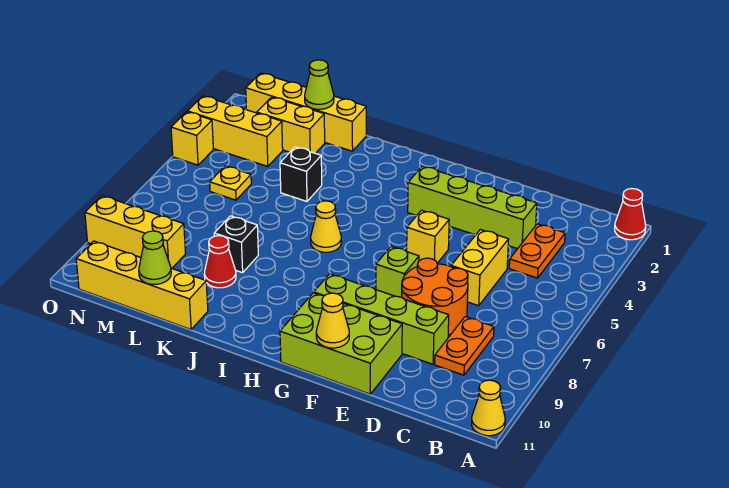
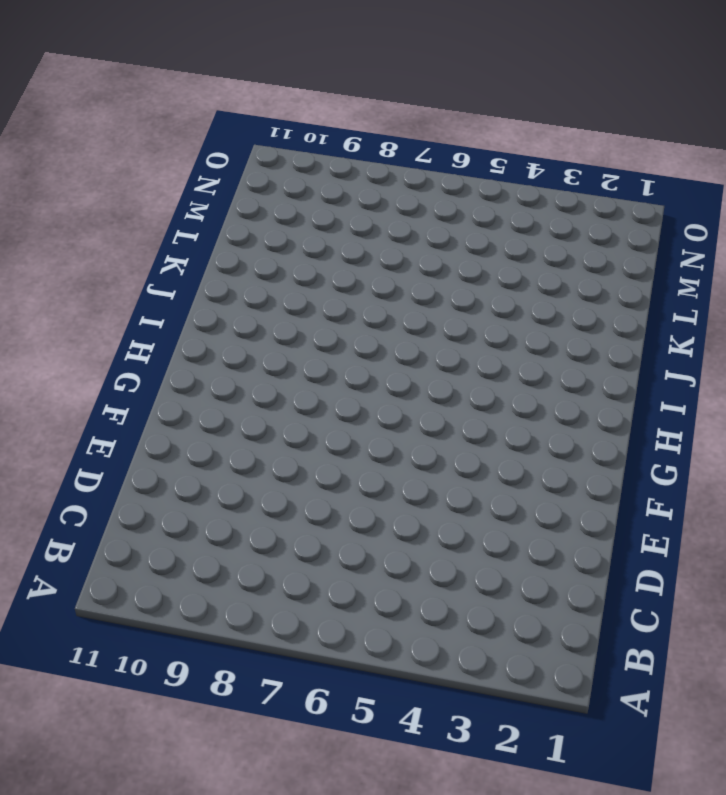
none -> red cone A1 level 1
none -> yellow cone A11 level 1
none -> orange plate C3:C4 level 1

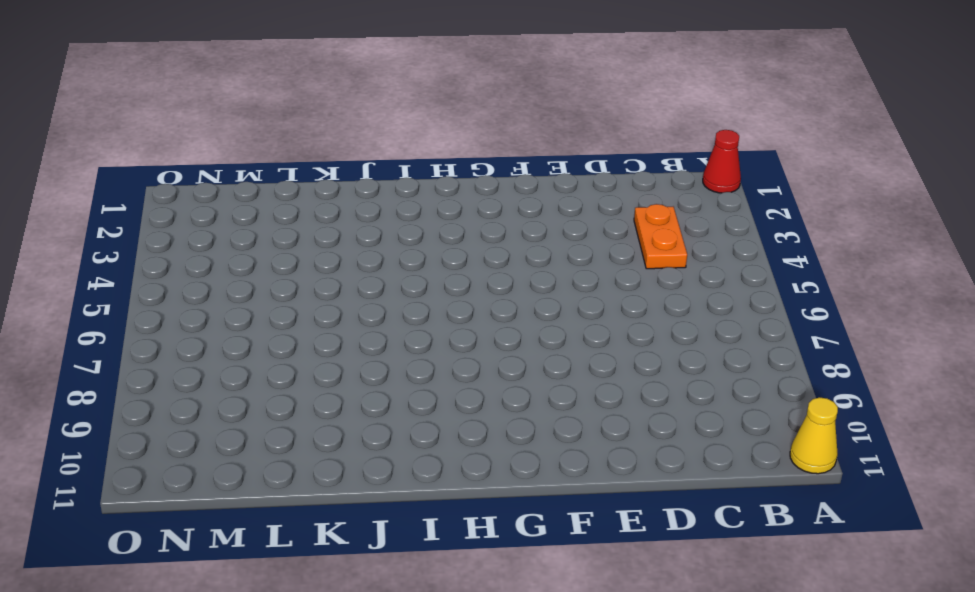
none -> orange plate C8:C9 level 1
none -> lime brick D3:G3 level 1
none -> yellow brick D5:D6 level 1

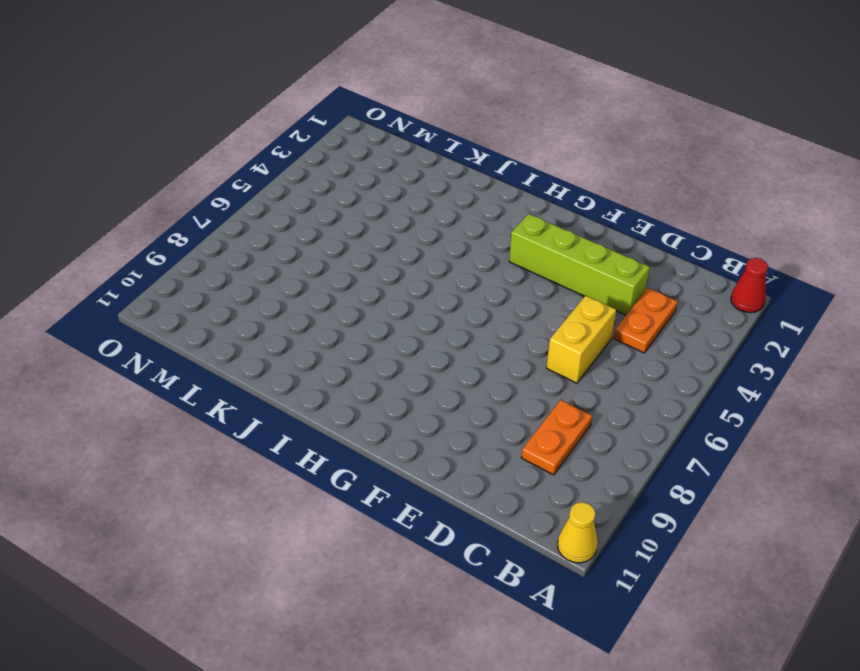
none -> orange round brick D7:E8 level 1
none -> lime brick D9:G9 level 1
none -> lime brick E10:G11 level 1

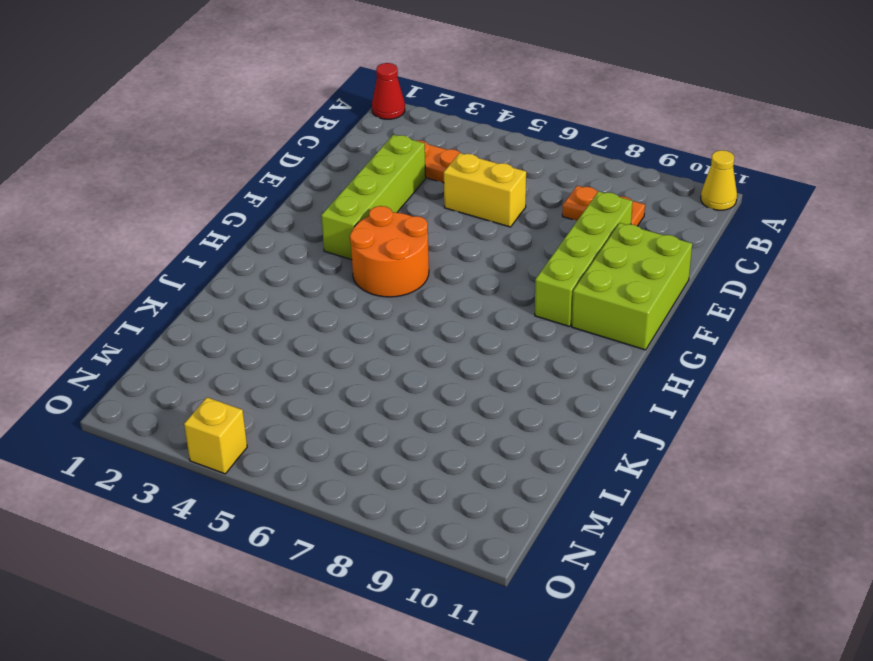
orange round brick G4:H5 level 1 -> orange round brick D7:E8 level 1
none -> yellow brick F5 level 1
none -> lime brick F7 level 1
none -> yellow cone I6 level 1

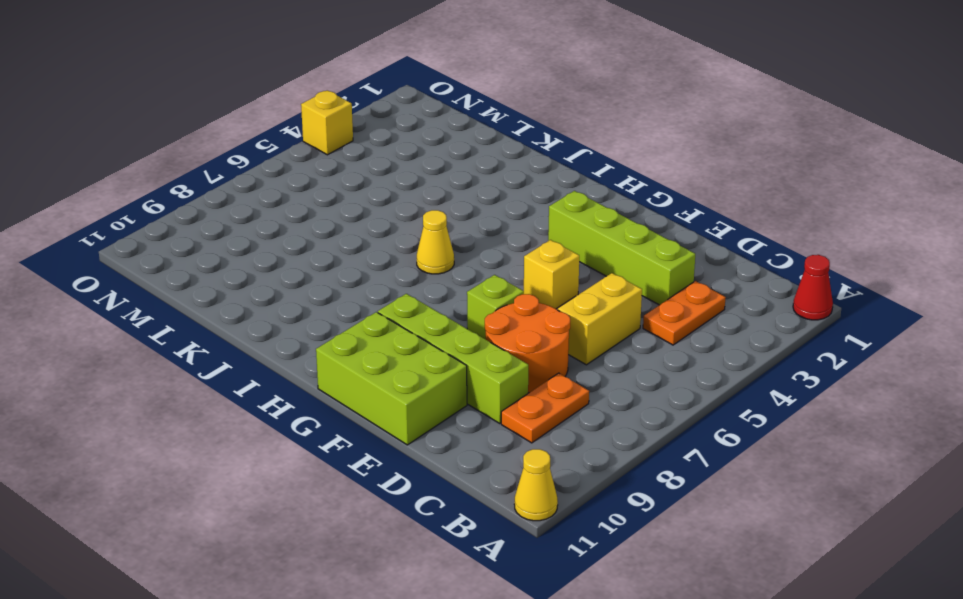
none -> yellow brick K1:N1 level 1
none -> black brick K4 level 1
none -> black brick K8 level 1

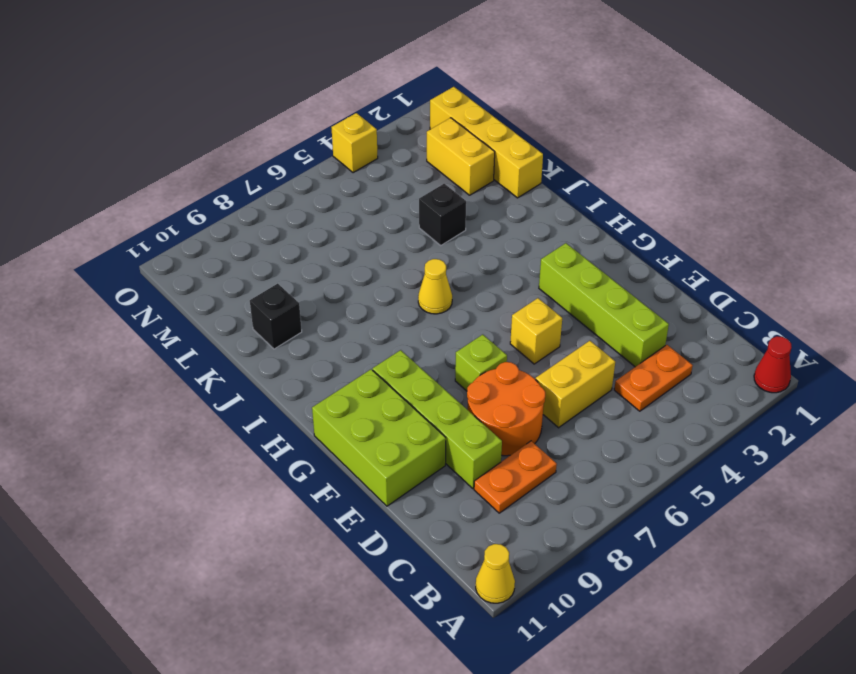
black brick K10 level 1 -> black brick K8 level 1
none -> red cone K9 level 1
none -> yellow brick K11:N11 level 1
none -> yellow brick M3:O3 level 1

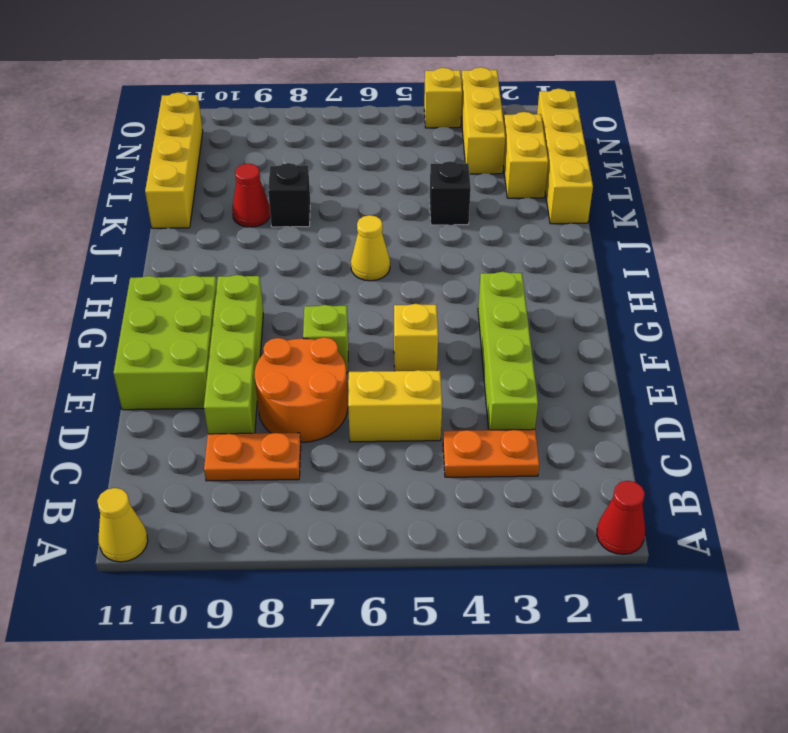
none -> yellow plate M5 level 1
none -> yellow brick M9:O9 level 1
none -> yellow cone F11 level 2

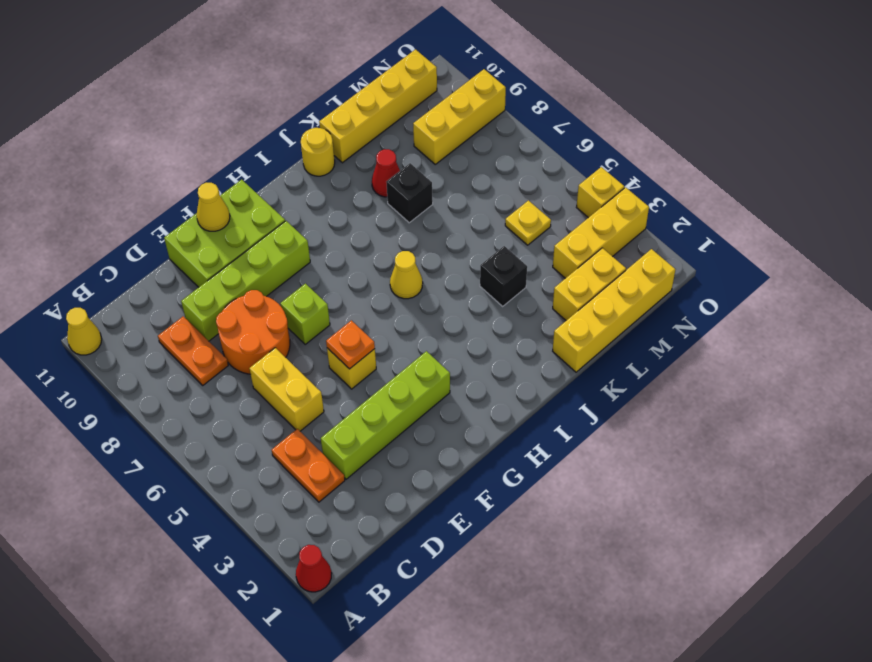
orange plate F5 level 2 -> none
yellow round brick J11 level 1 -> none
none -> lime cone L1 level 2
none -> lime cone L11 level 2

